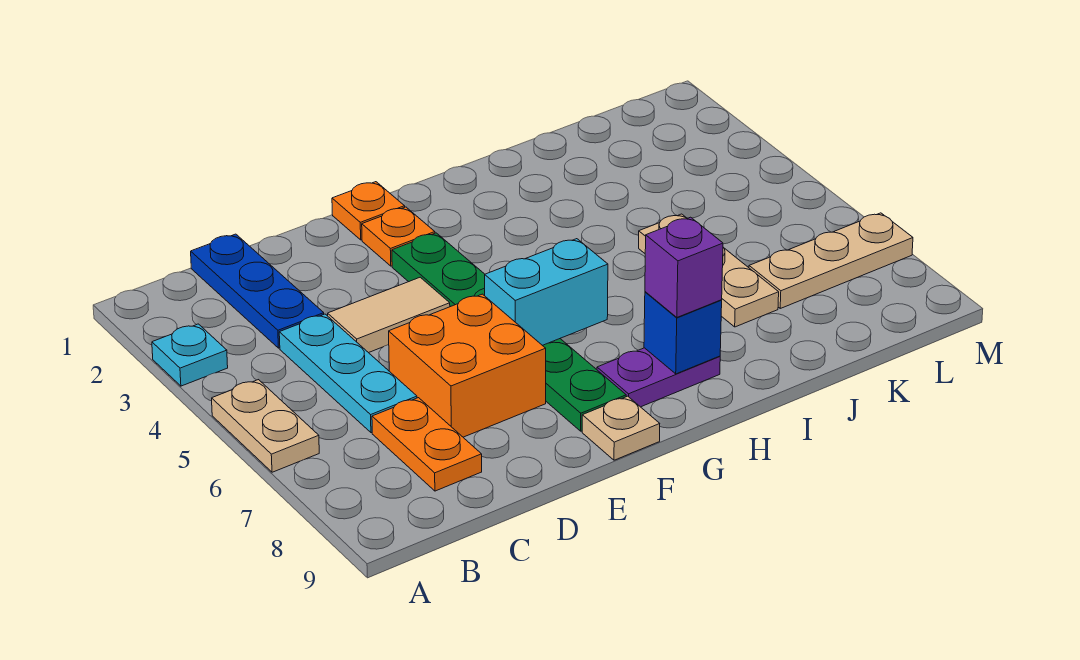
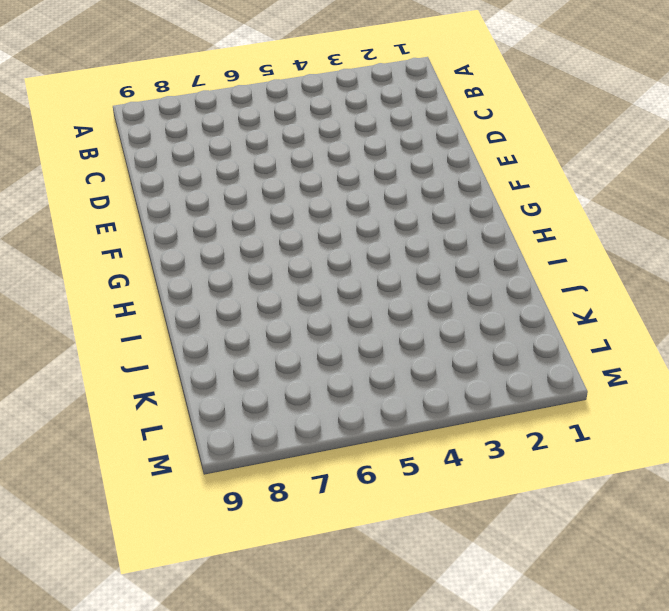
none -> cyan plate A3 level 1
none -> tan plate A5:A6 level 1
none -> blue plate C1:C3 level 1

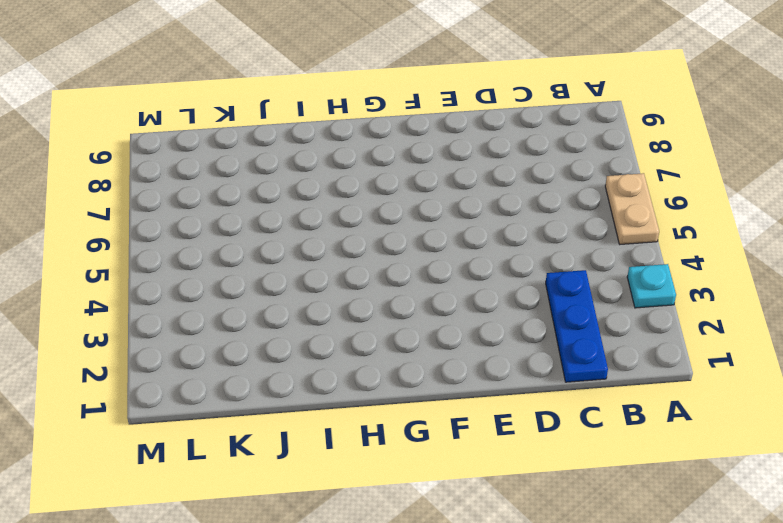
none -> cyan plate C4:C6 level 1
none -> orange plate C7:C8 level 1
none -> tan tile D4:E4 level 1

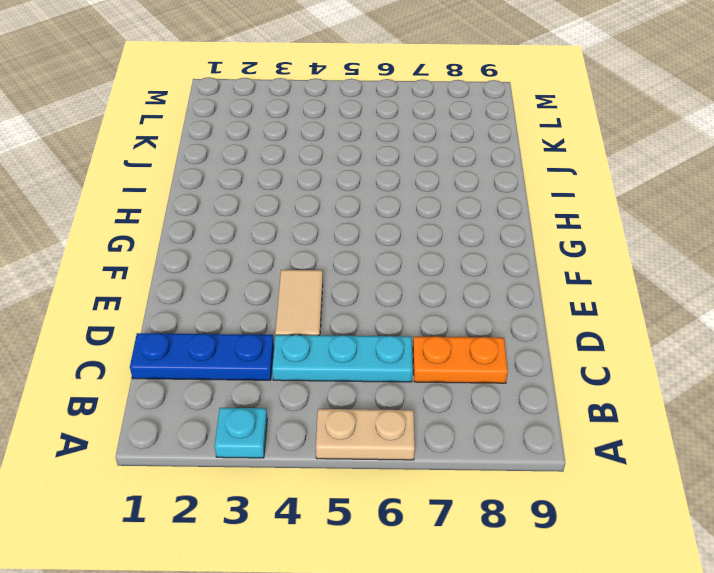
none -> orange brick D6:E7 level 1
none -> orange plate F1 level 1
none -> orange plate F2 level 1

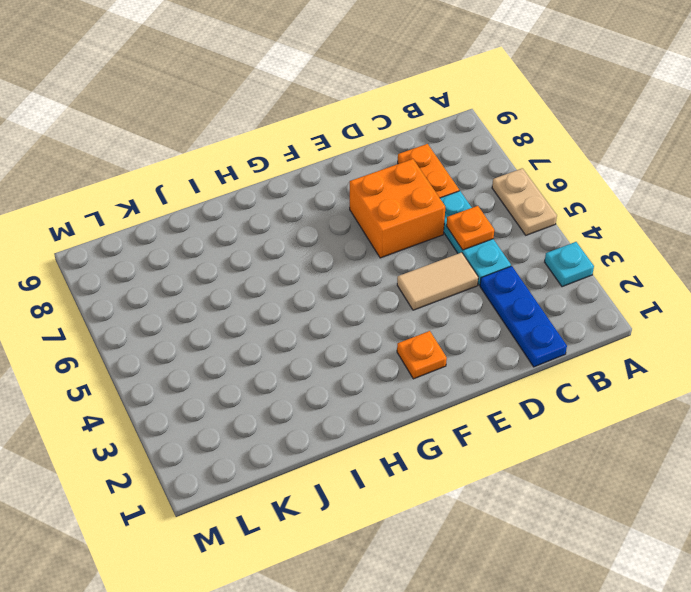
orange plate C5 level 2 -> orange plate F1 level 1
none -> green plate F3:F8 level 1
none -> tan plate F9 level 1
none -> purple plate G8:H8 level 1

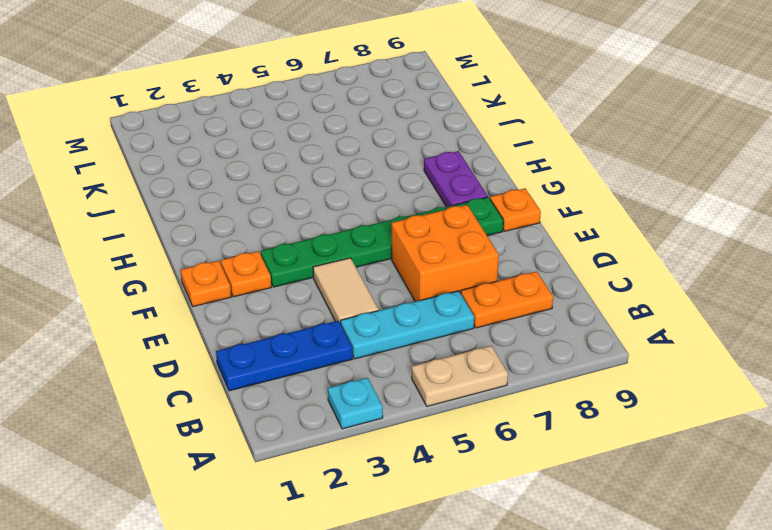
orange plate F9 level 1 -> tan plate F9 level 1
none -> tan plate J5:J7 level 1
none -> tan plate K7:M7 level 1
none -> cyan brick F6:G6 level 2

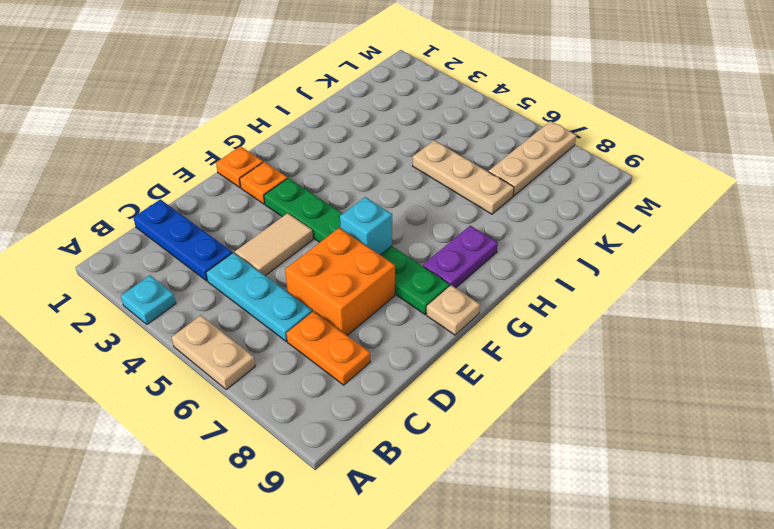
cyan brick F6 level 2 -> cyan brick F6:G6 level 2
none -> blue brick H8 level 2
none -> purple brick H8 level 3

